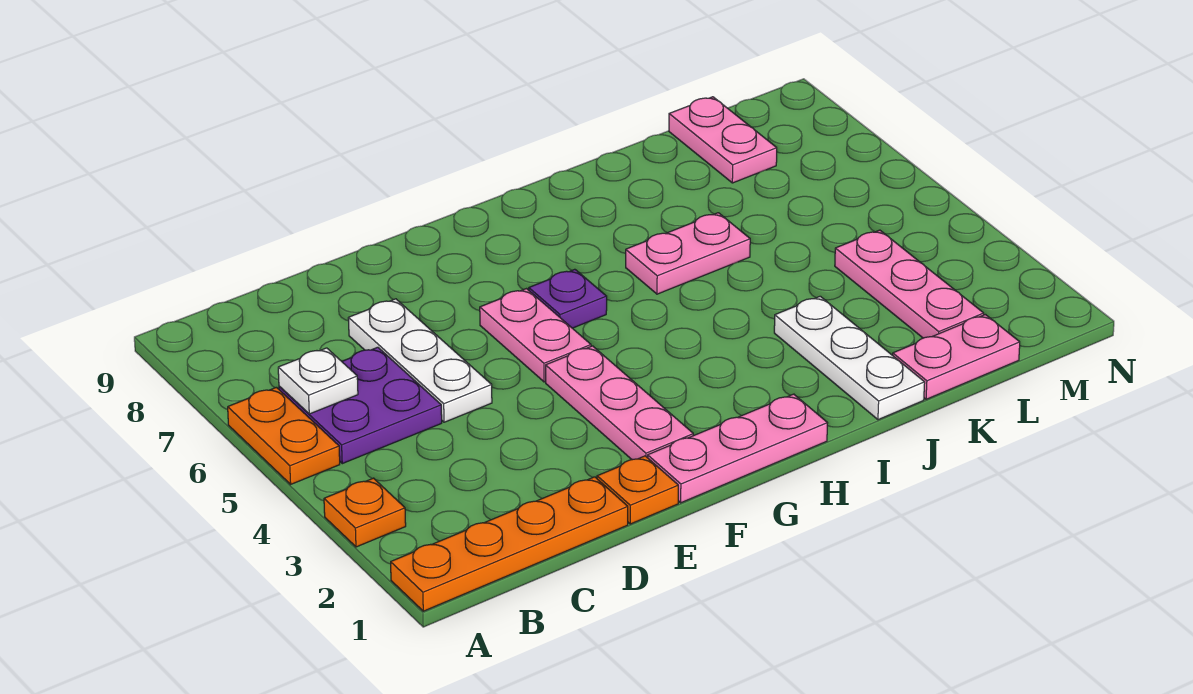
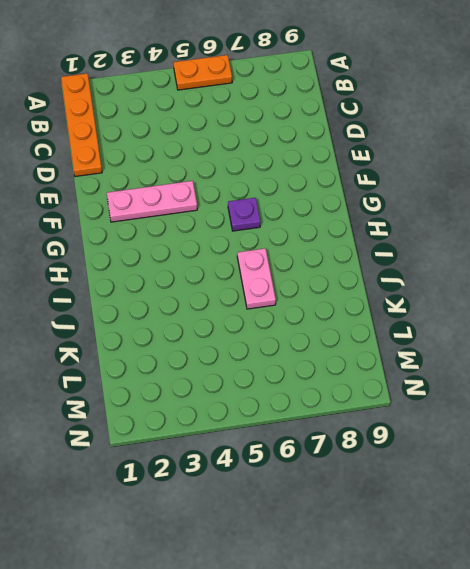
none -> orange plate A3 level 1
none -> purple plate B5:C6 level 1
none -> white plate D5:D7 level 1

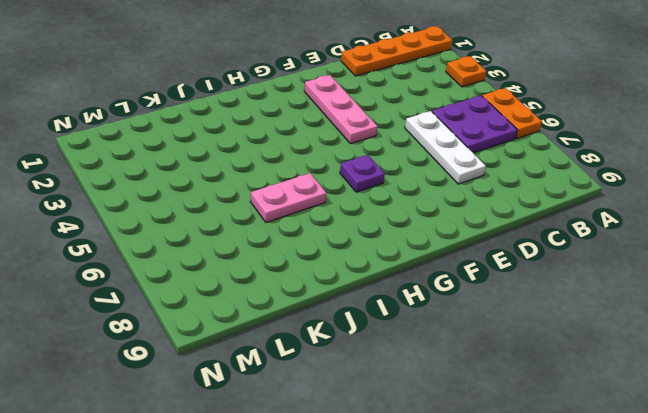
none -> orange plate E1 level 1
none -> pink plate F1:H1 level 1
none -> pink plate F5:F6 level 1

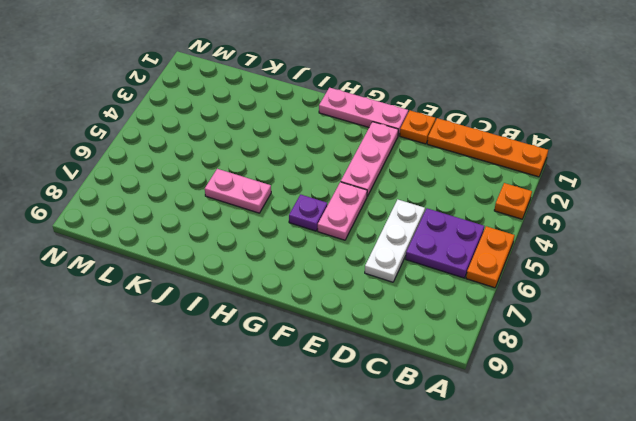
none -> white plate J1:J3 level 1
none -> pink plate K1:L1 level 1
none -> pink plate L2:L4 level 1

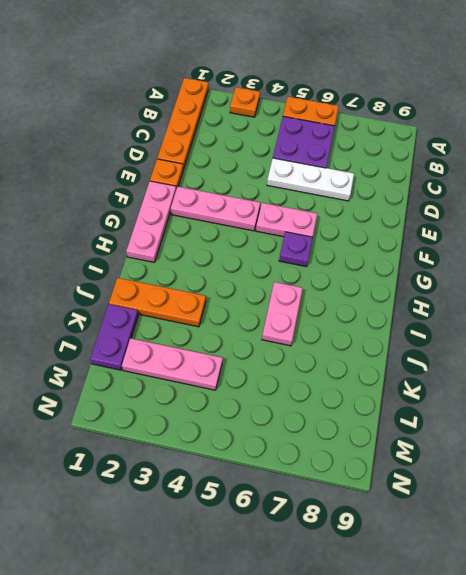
orange plate J1:J3 level 1 -> white plate J1:J3 level 1
purple plate K1:L1 level 1 -> pink plate K1:L1 level 1
none -> pink plate L8:L9 level 1
none -> white plate B6 level 2

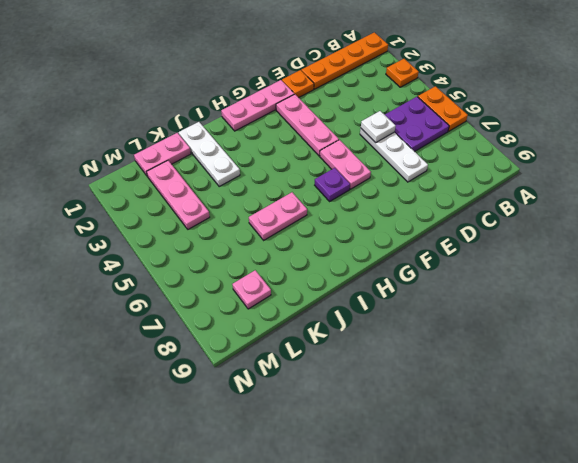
white plate D5 level 2 -> white plate B6 level 2
pink plate L8 level 1 -> pink plate L8:L9 level 1

